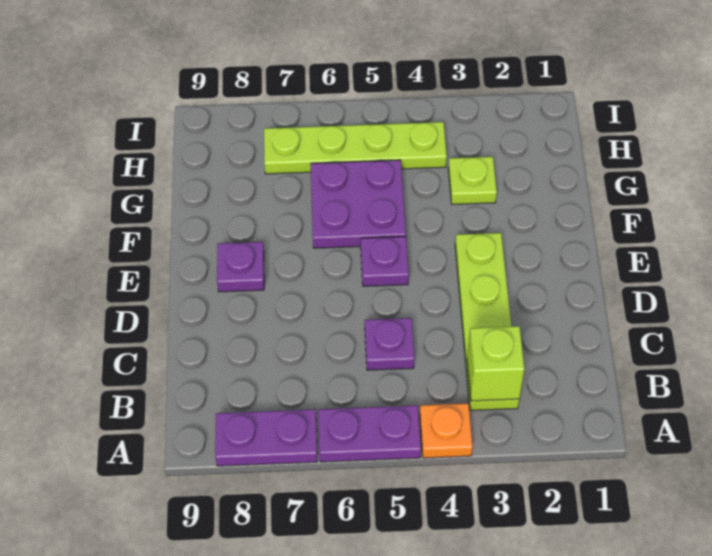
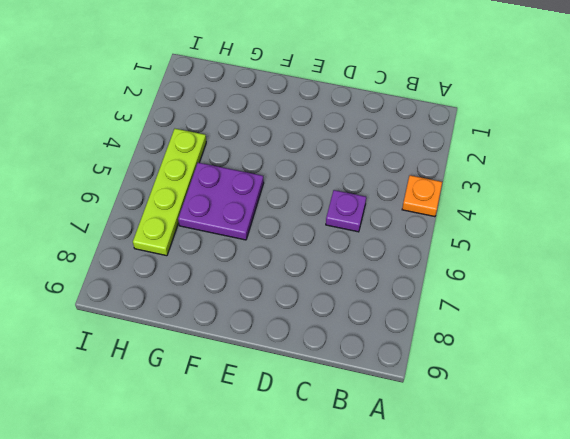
none -> purple plate A5:A6 level 1
none -> purple plate A7:A8 level 1

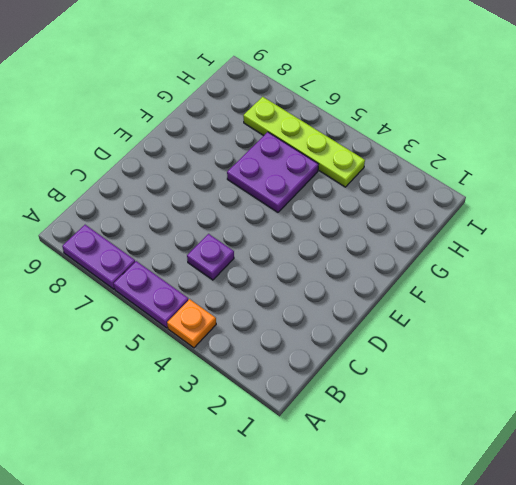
none -> lime plate B3:E3 level 1
none -> purple plate E5 level 1

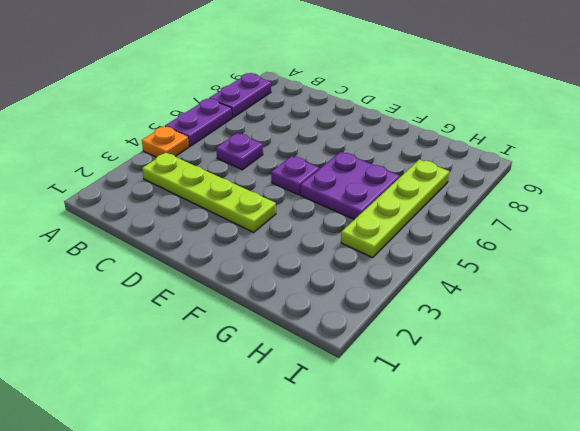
none -> purple plate E8 level 1
none -> lime plate G3 level 1

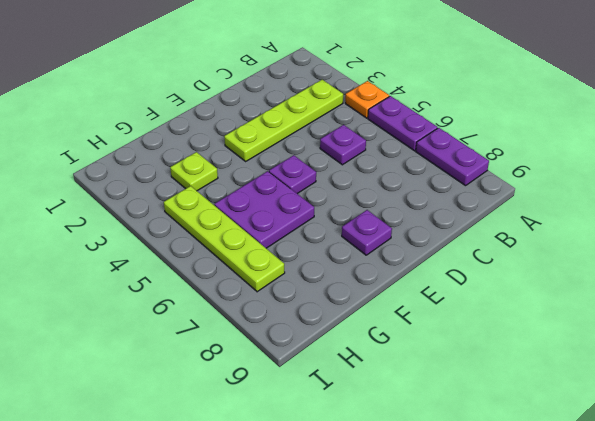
none -> lime brick B3 level 2

